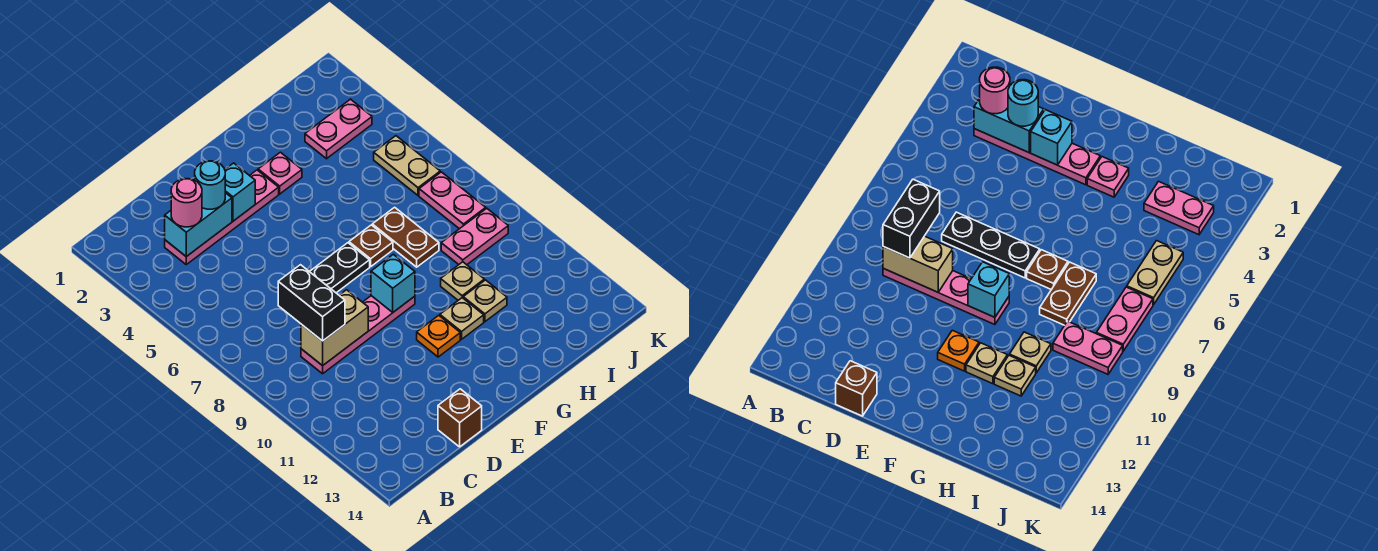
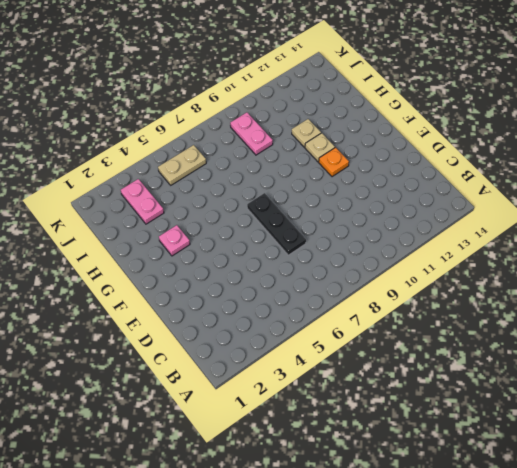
none -> pink plate C3:F3 level 1
none -> pink plate C9:F9 level 1
none -> brown brick D14 level 1

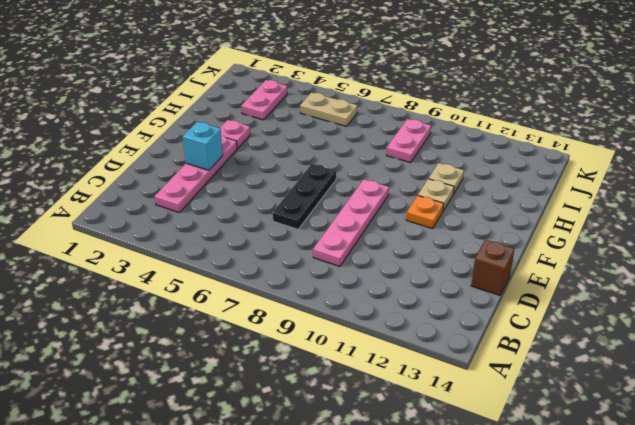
none -> brown plate G7 level 1
none -> brown plate H7:H8 level 1
none -> tan plate H10 level 1

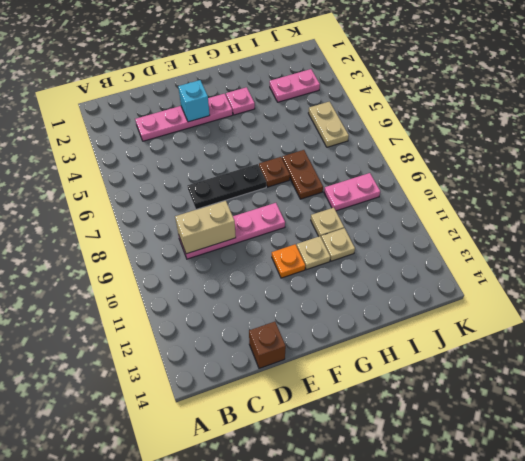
none -> pink plate J7:J8 level 1
none -> cyan brick C3:D3 level 2
none -> cyan brick F9 level 2

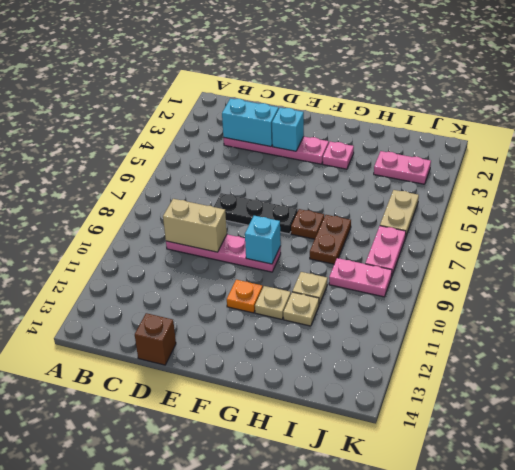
none -> pink round brick C3 level 3
none -> black brick C8:C9 level 3
none -> cyan round brick D3 level 3

